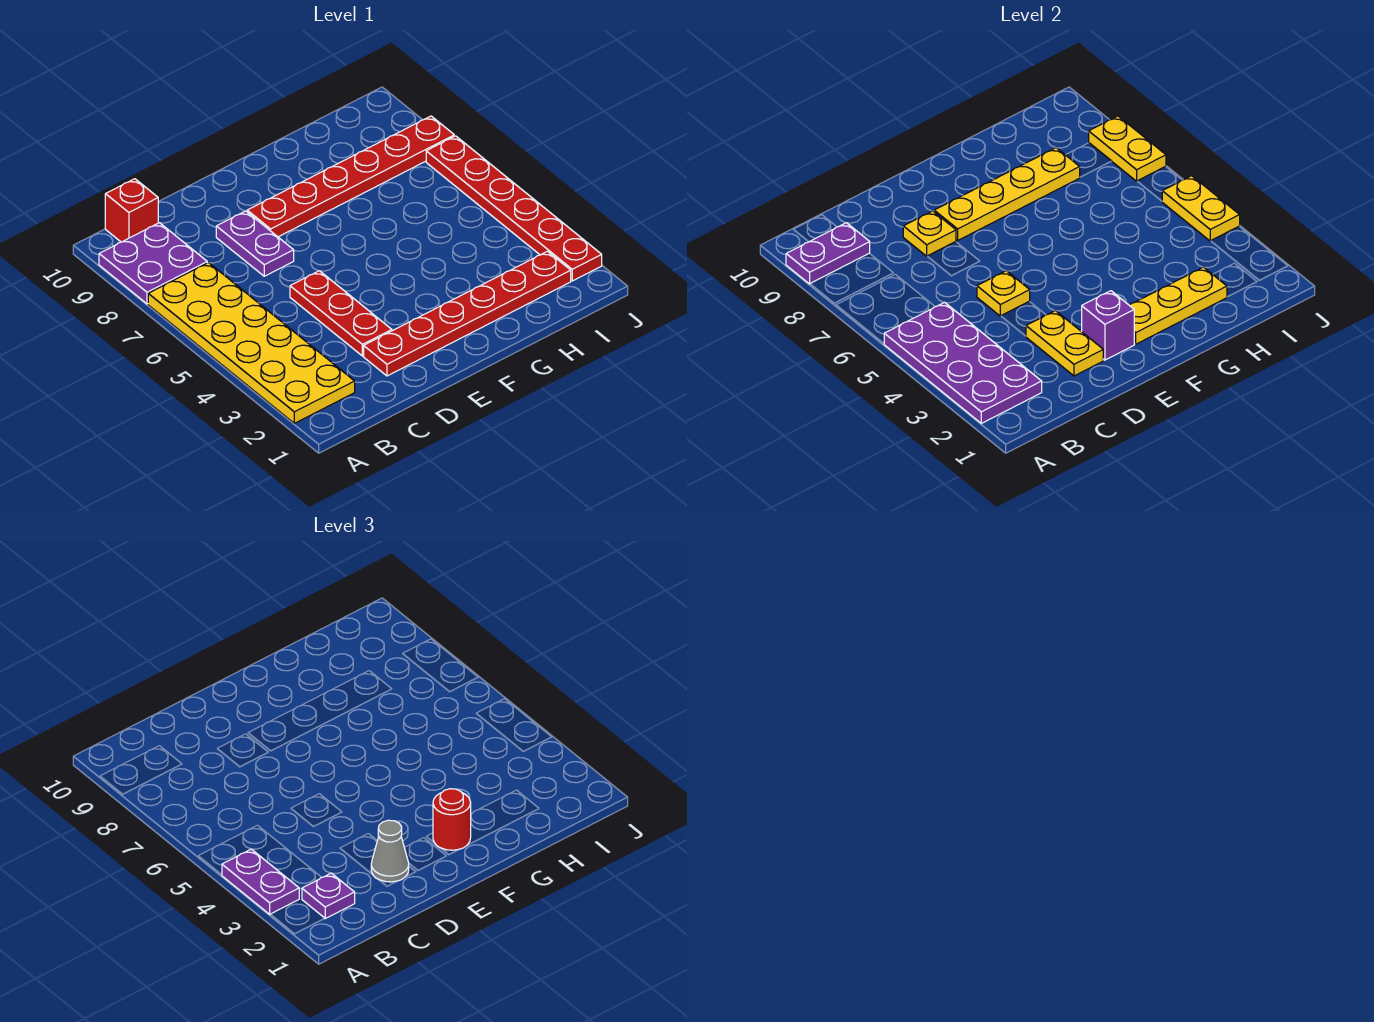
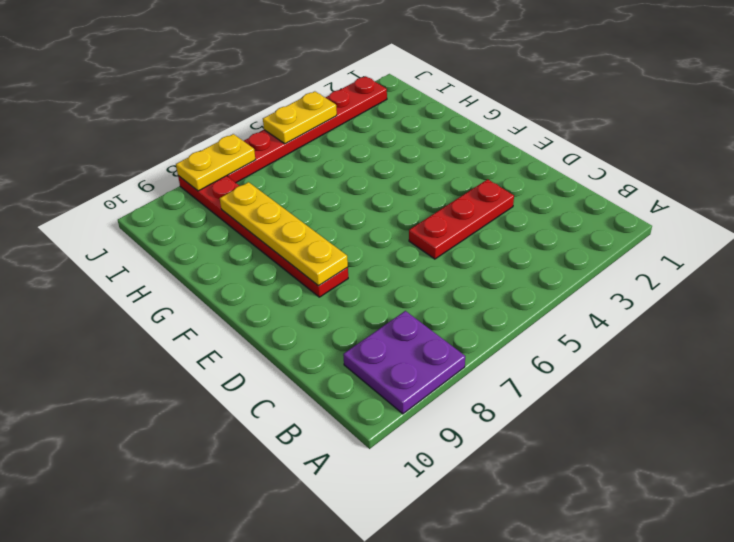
none -> yellow plate A2:B7 level 1
none -> red brick B10 level 1
none -> red plate D2:I2 level 1

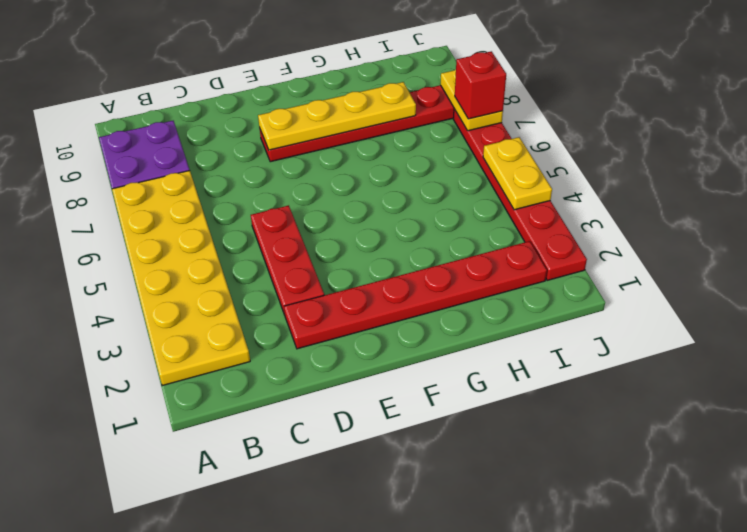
red brick J7 level 3 -> red brick B10 level 1
none -> purple plate D7:D8 level 1
none -> purple plate A2:B5 level 2
none -> purple plate A9:B9 level 2

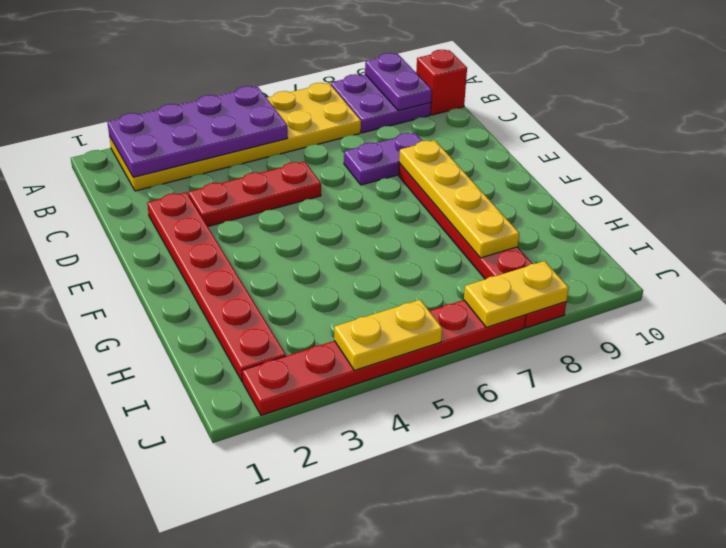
none -> yellow plate D2:D3 level 2
none -> yellow plate D5 level 2
none -> yellow plate D8 level 2

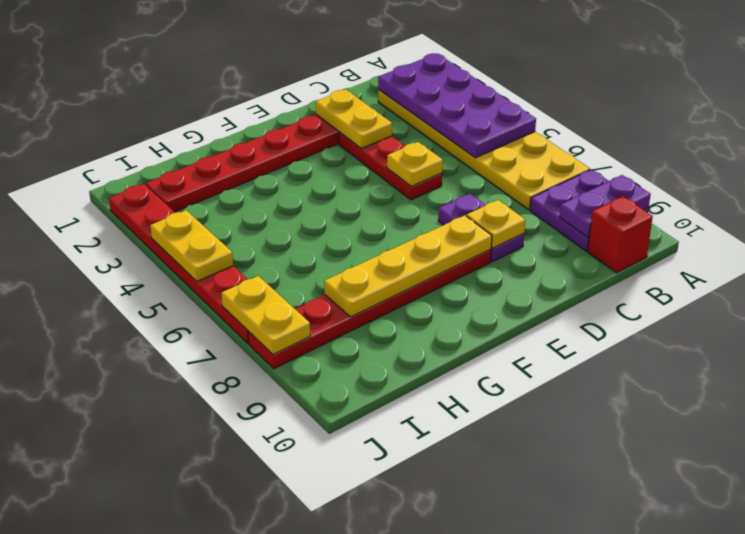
none -> purple brick E2 level 2
none -> yellow plate F2:H2 level 2
none -> purple plate A3:A4 level 3

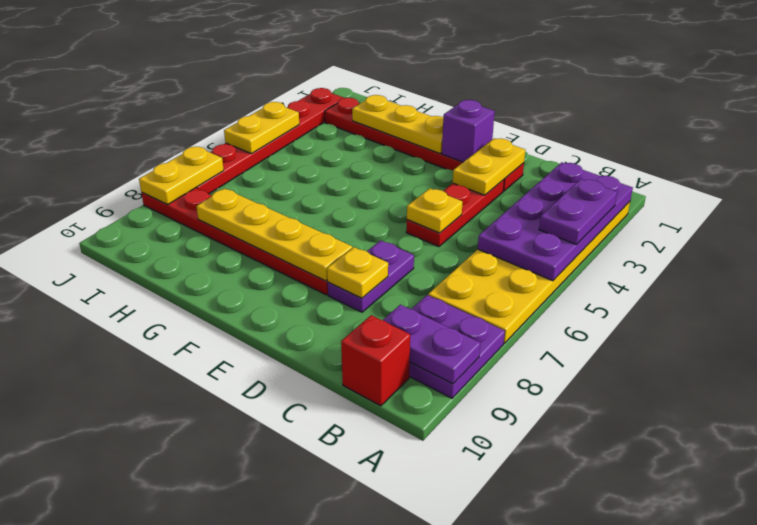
none -> purple plate B2 level 3
none -> grey cone D2 level 3
none -> red round brick F2 level 3

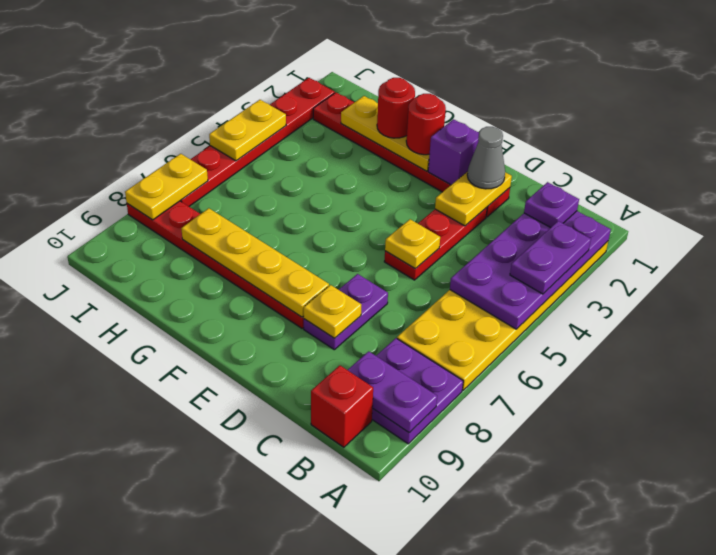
red round brick G2 level 3 -> none

